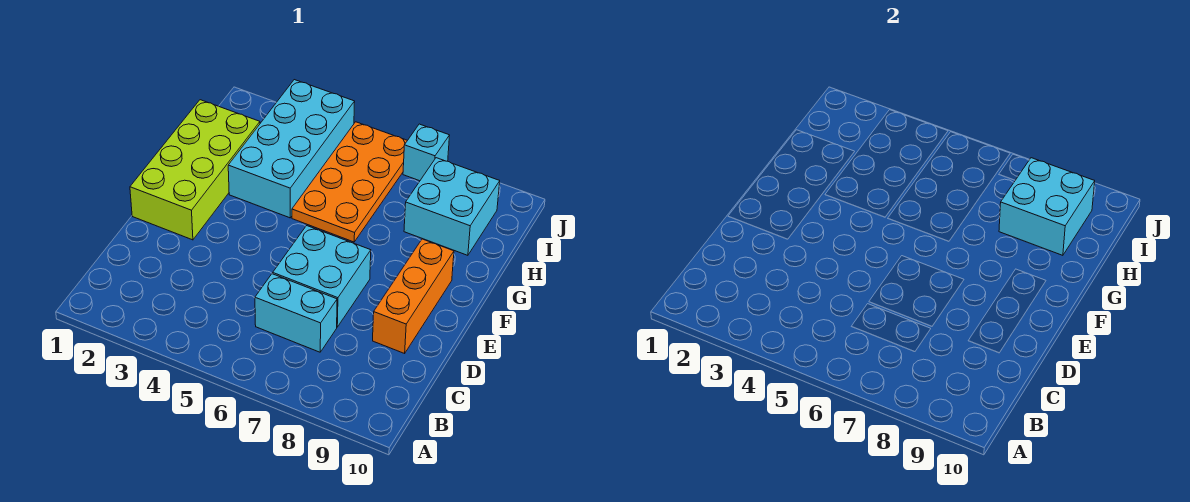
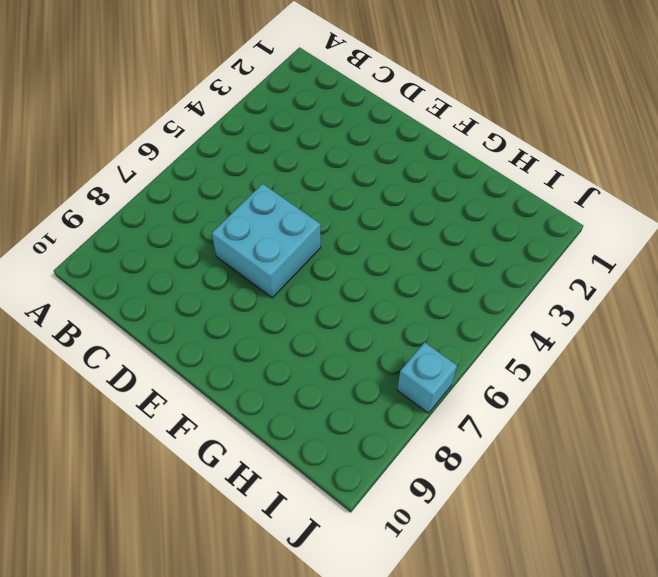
none -> cyan brick C6:C7 level 1
none -> orange brick D9:F9 level 1

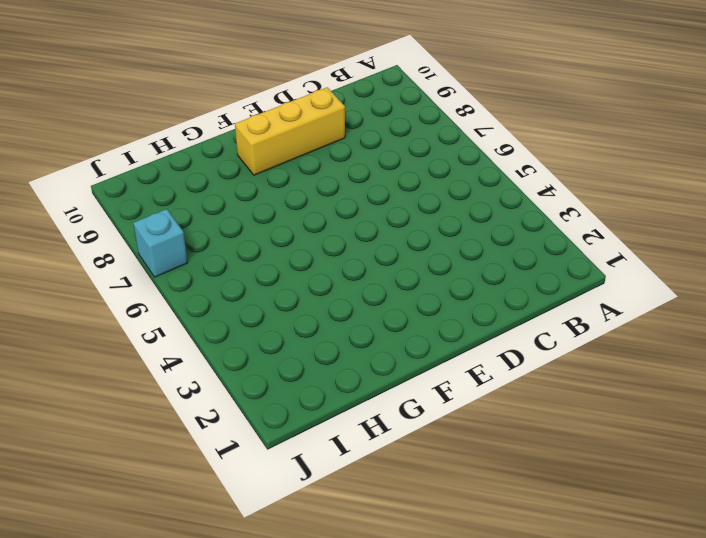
yellow brick D9:F9 level 1 -> orange brick D9:F9 level 1
none -> cyan brick C6:C7 level 1
none -> cyan brick D6:E7 level 1

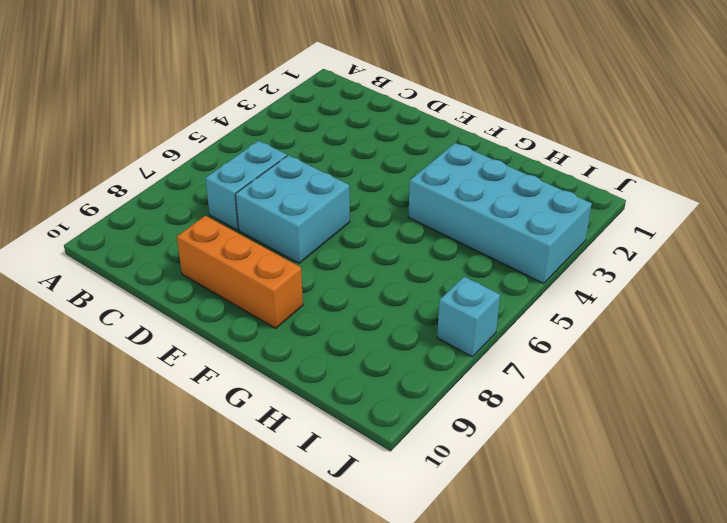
none -> lime brick E1:H2 level 1
none -> orange plate G5:J6 level 1

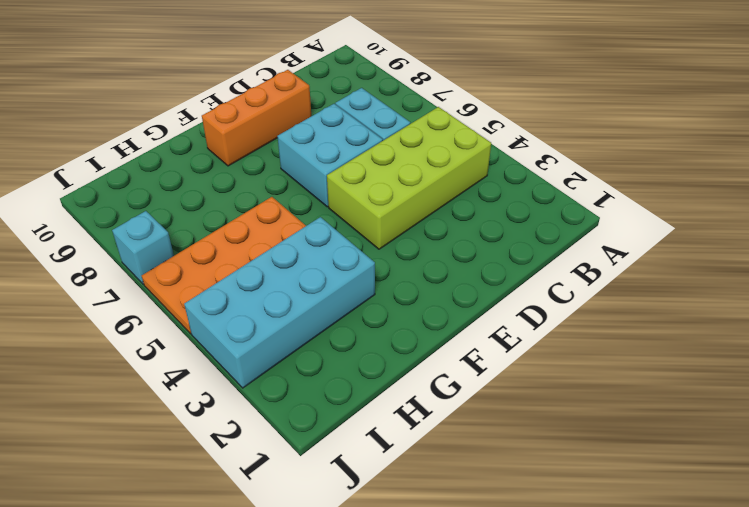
lime brick B4:E5 level 1 -> lime brick E1:H2 level 1
none -> cyan brick H8:I9 level 1
none -> cyan brick H8:I9 level 2

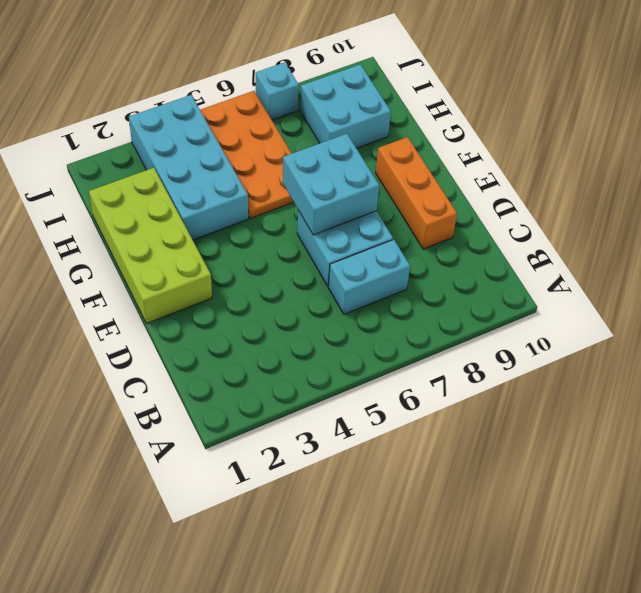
cyan brick E6:F7 level 2 -> cyan brick H8:I9 level 2

